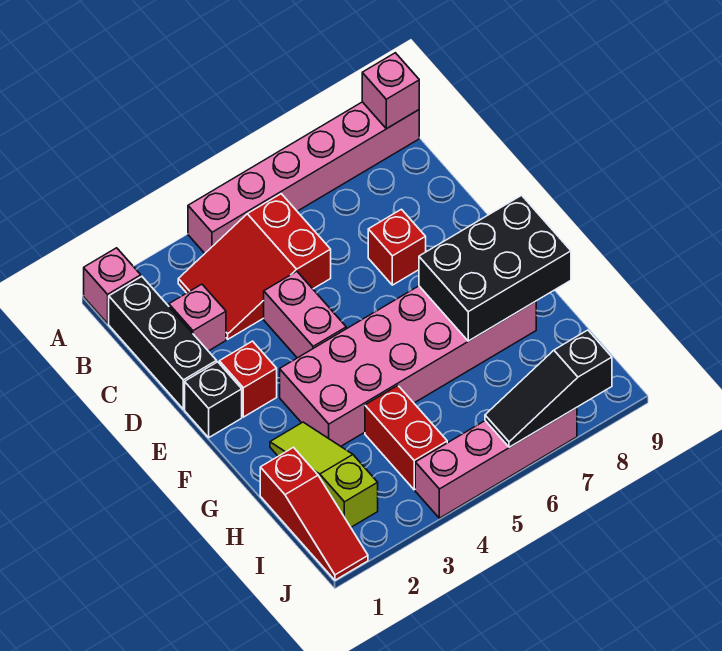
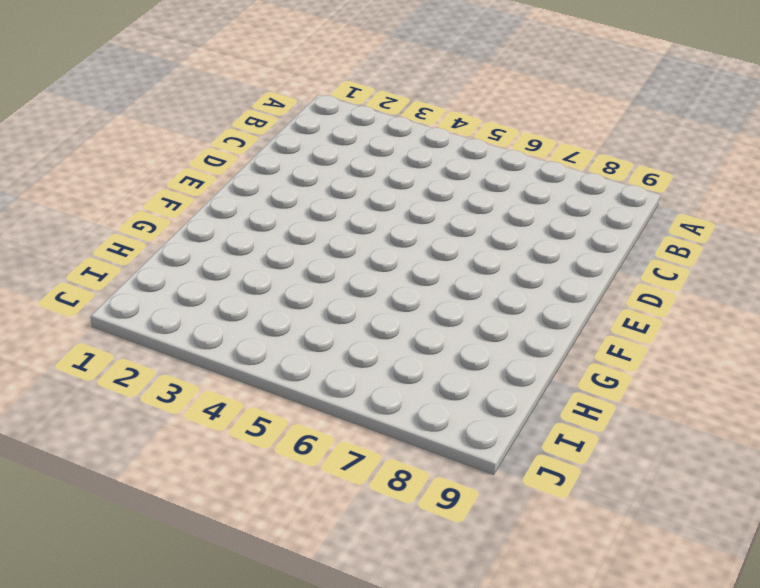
none -> pink brick A1 level 1
none -> pink brick A4:A9 level 1
none -> black brick B1:D1 level 1

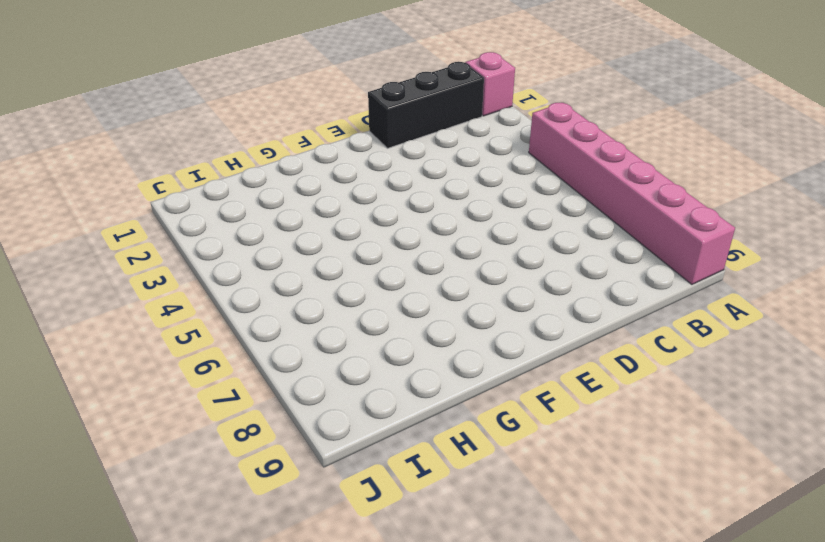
none -> red slope B3:C5 level 1 top 5
none -> pink brick C2 level 1
none -> pink brick D4:E4 level 1

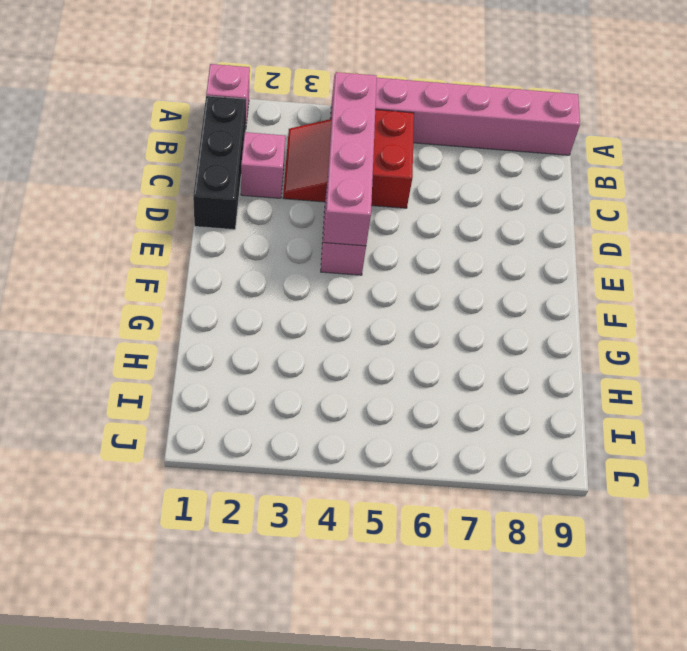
pink brick B4:E4 level 2 -> pink brick J4:J7 level 1
none -> red brick D7 level 1
none -> black brick E1 level 1
none -> red brick E2 level 1

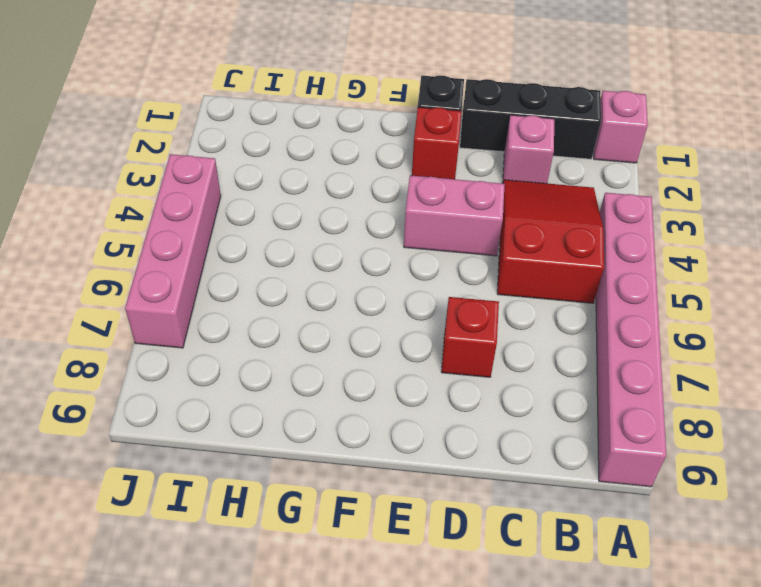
none -> pink brick F3:G8 level 1
none -> lime slope G2:I2 level 1 top I
none -> red slope H1:J1 level 1 top H

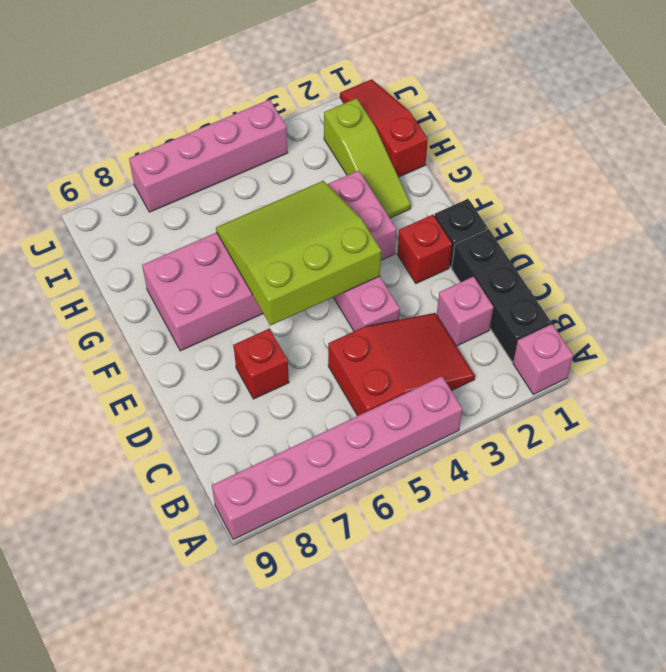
lime slope E4:G6 level 2 top E -> none
none -> red brick H4:I4 level 1
none -> pink brick A9 level 2
none -> black brick F7:G9 level 2

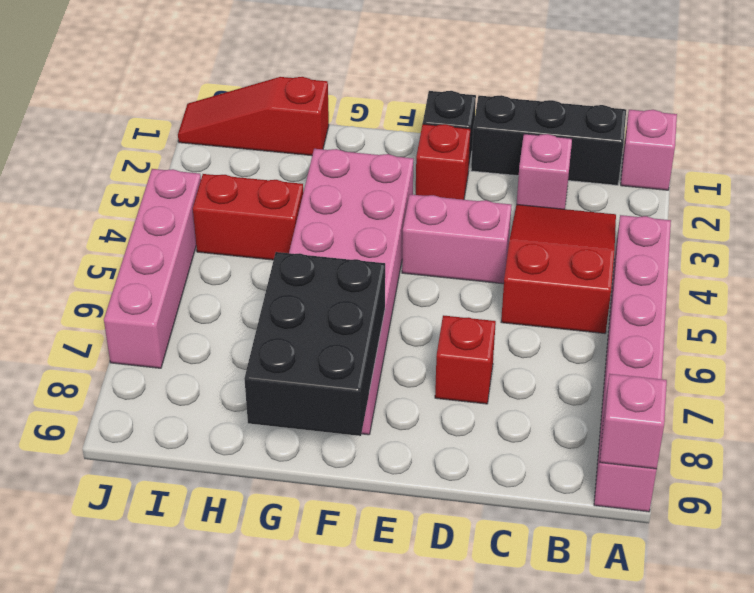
none -> lime slope G2:I2 level 1 top I
none -> black slope J6:J8 level 2 top 8

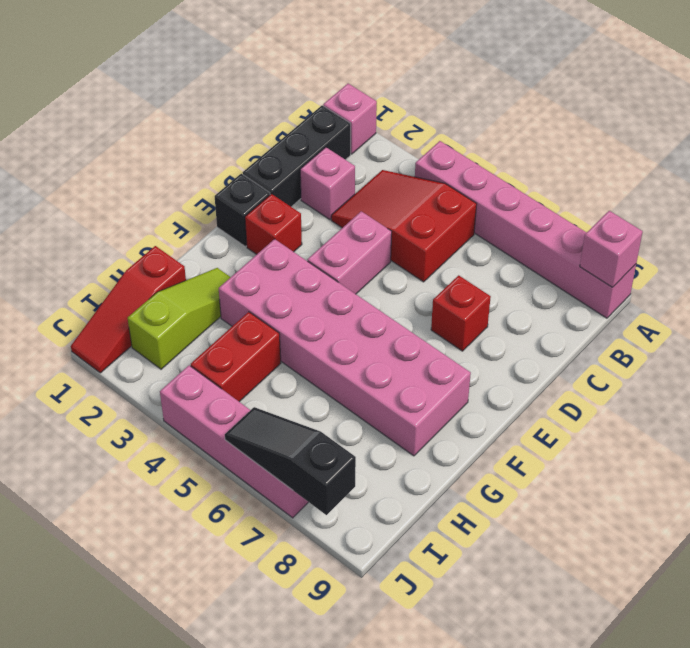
none -> black brick F7:G9 level 2

